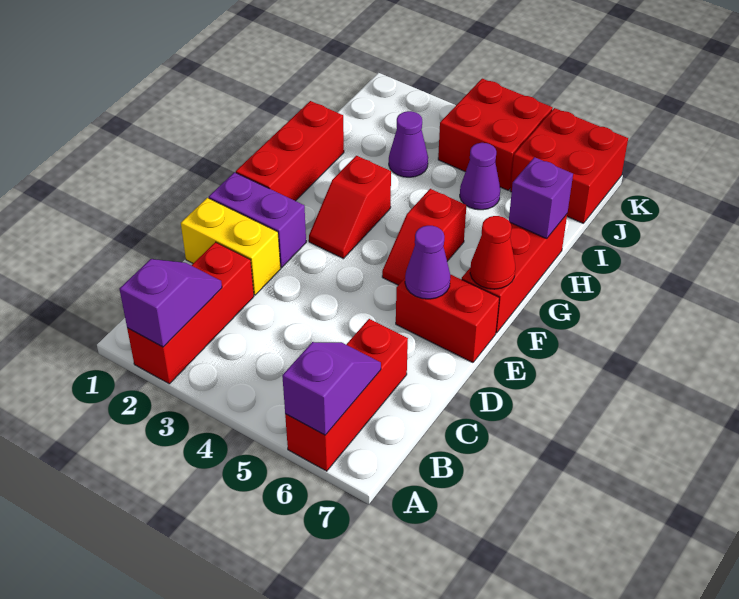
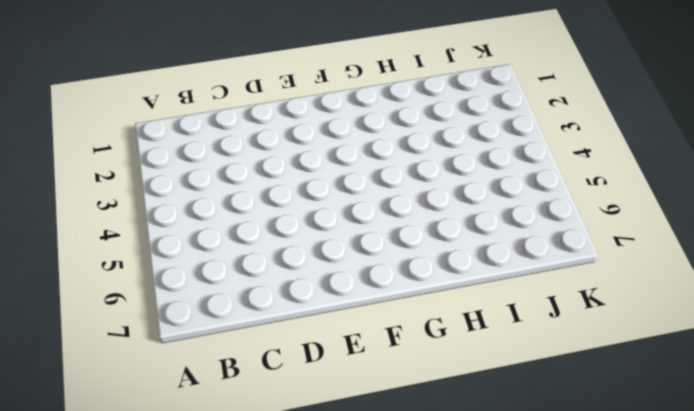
none -> red brick A2:C2 level 1
none -> red brick A6:C6 level 1
none -> yellow brick D1:D2 level 1

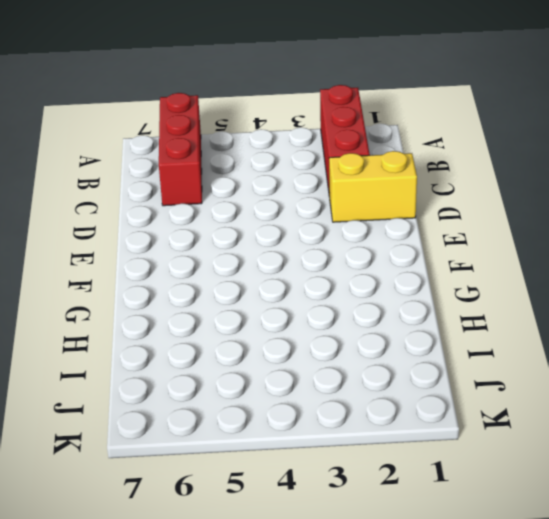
none -> purple brick E1:E2 level 1
none -> red brick E6:E7 level 1
none -> red brick F1:H1 level 1

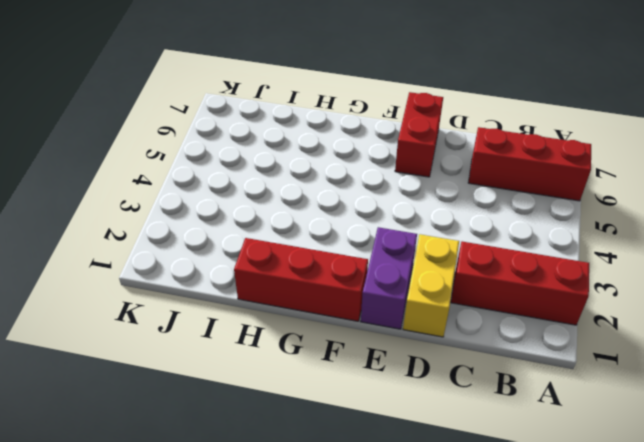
none -> red slope F3:G3 level 1 top G
none -> red slope F5:G5 level 1 top G
none -> red brick F7:H7 level 1

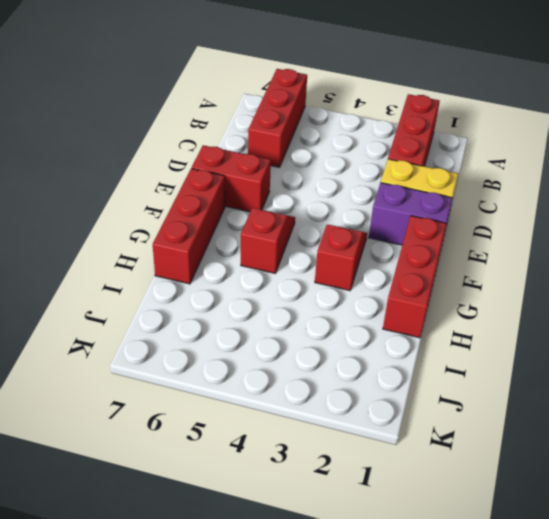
none -> purple cone I3 level 1
none -> purple cone I5 level 1
none -> red brick J4:K5 level 1

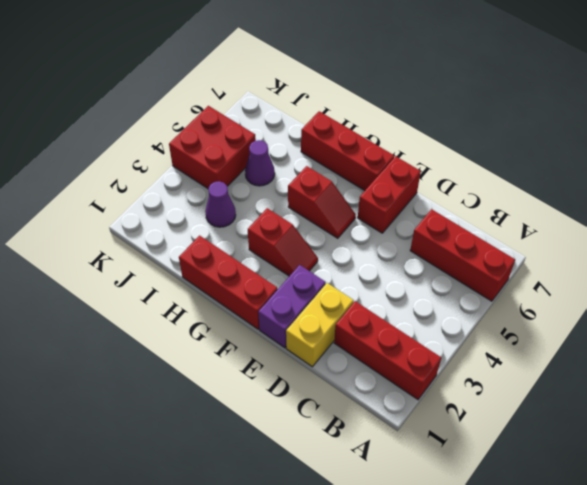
none -> red brick J6:K7 level 1
none -> purple slope A2:B2 level 2 top A
none -> purple slope A6:B6 level 2 top A

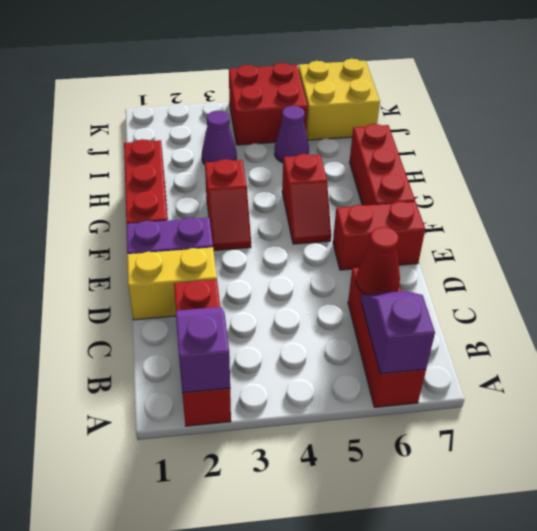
red cone C6 level 2 -> red cone F7 level 2
yellow brick J6:K7 level 1 -> red brick J6:K7 level 1
none -> purple cone E6 level 2
none -> purple brick H7 level 2

